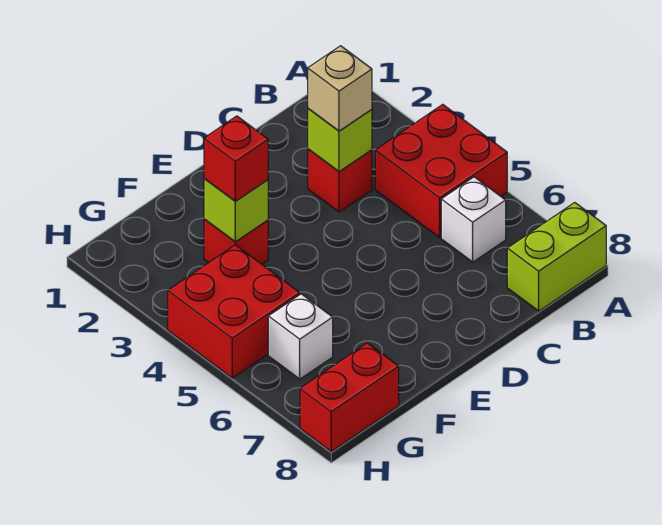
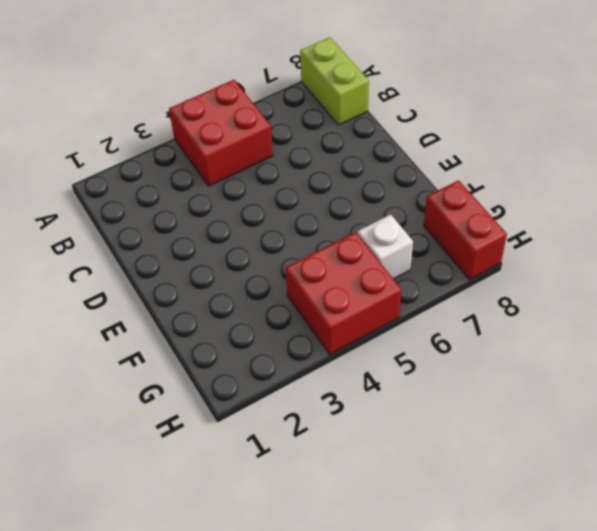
none -> white brick B6 level 1
none -> red brick C3 level 1
none -> red brick F3 level 1

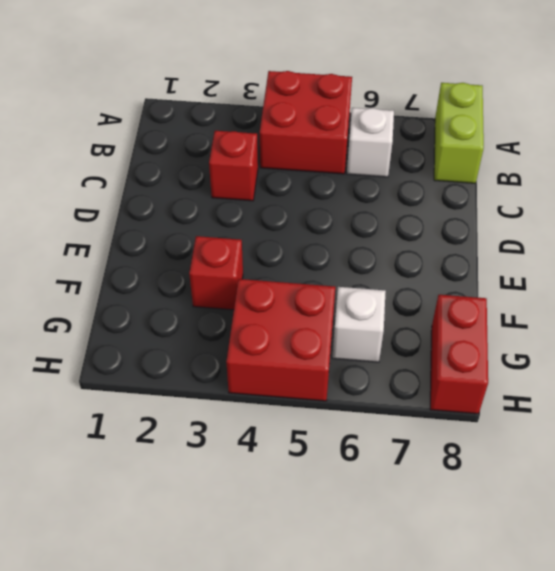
none -> lime brick C3 level 2
none -> lime brick F3 level 2
none -> tan brick C3 level 3

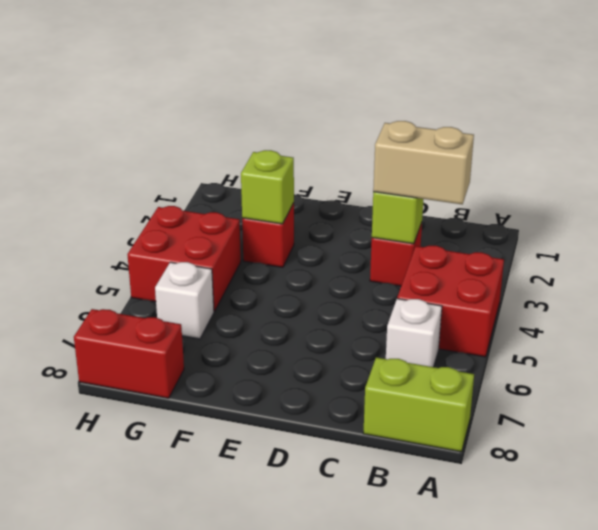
tan brick B3:C3 level 3 -> tan brick C3 level 3
none -> red brick F3 level 3

